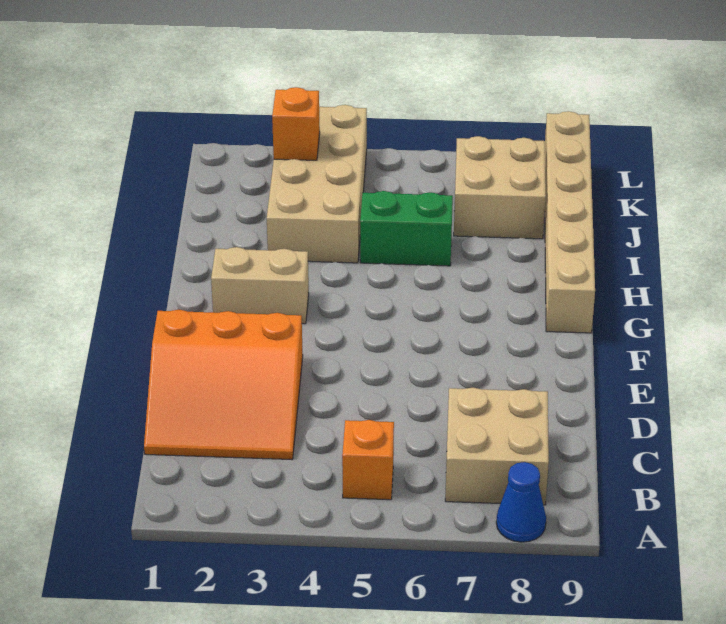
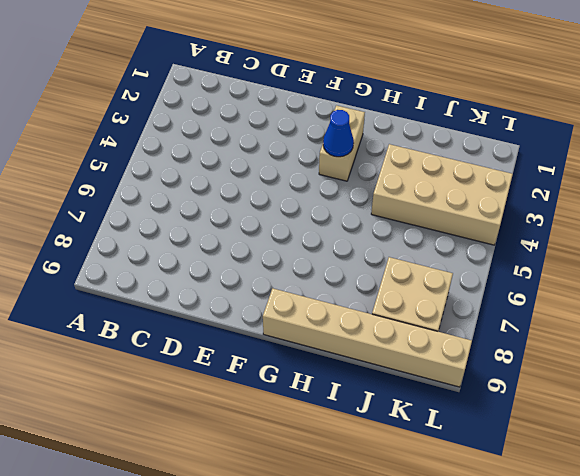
blue cone G3 level 2 -> blue cone A8 level 1
none -> orange brick B5 level 1
none -> tan brick B7:C8 level 1

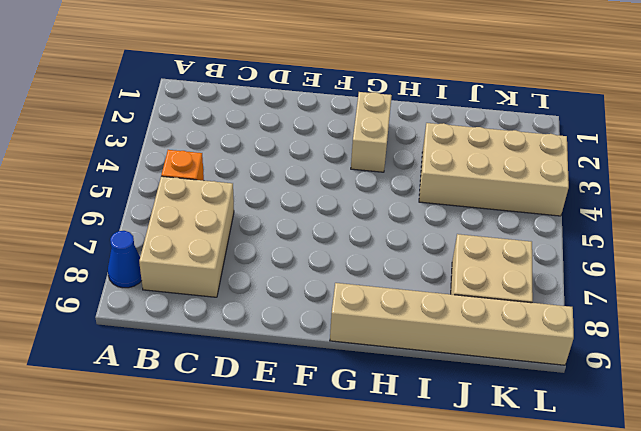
tan brick B6:C8 level 1 -> tan brick B7:C8 level 1
none -> orange slope C1:E3 level 1 top E
none -> green brick I5:I6 level 1

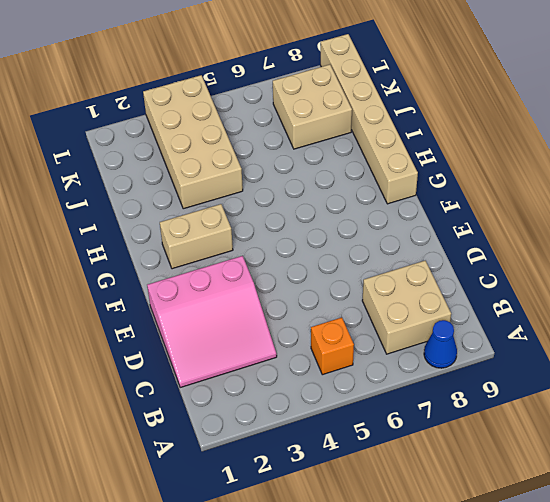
pink slope C1:E3 level 1 top E -> orange slope C1:E3 level 1 top E
none -> green brick I5:I6 level 1
none -> orange brick K3 level 2

